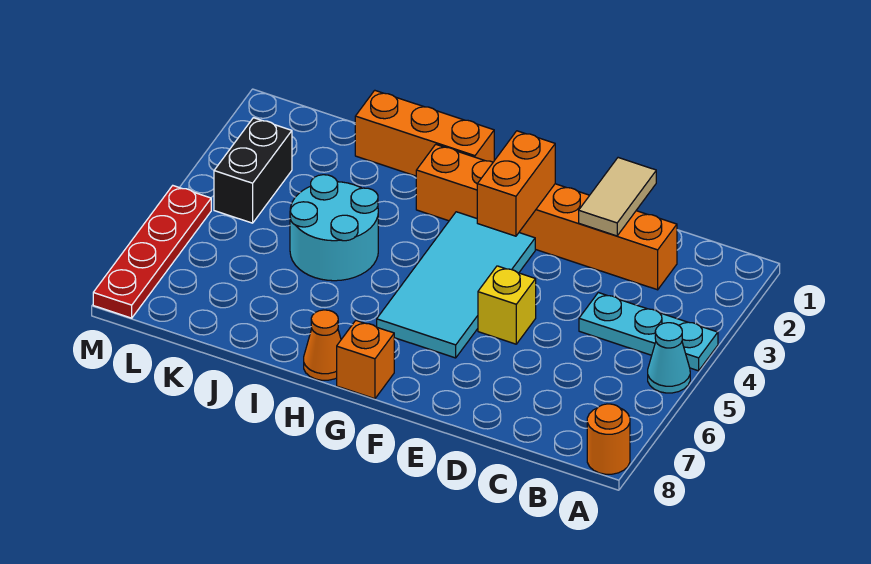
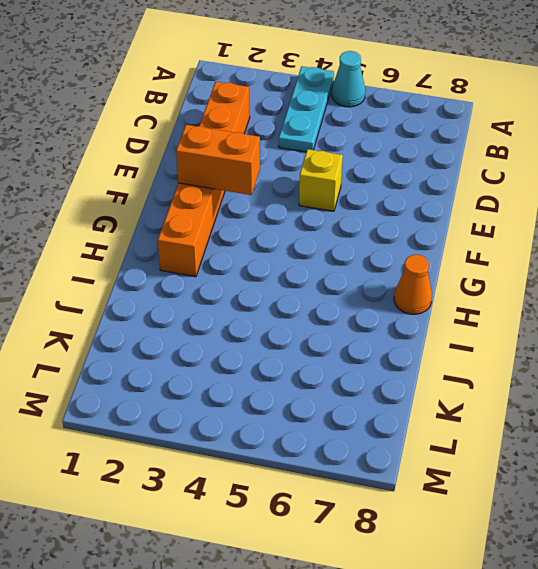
none -> orange round brick A8 level 1
none -> cyan tile F3:G6 level 1
none -> orange brick G8 level 1

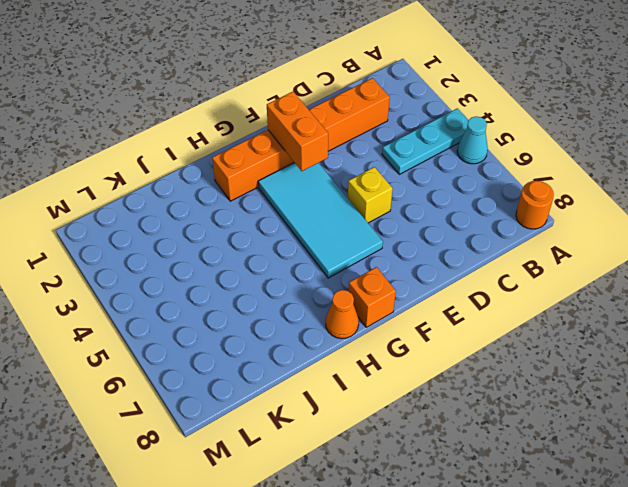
none -> orange brick H1:J1 level 1
none -> cyan round brick I4:J5 level 1
none -> black brick L3:L4 level 1

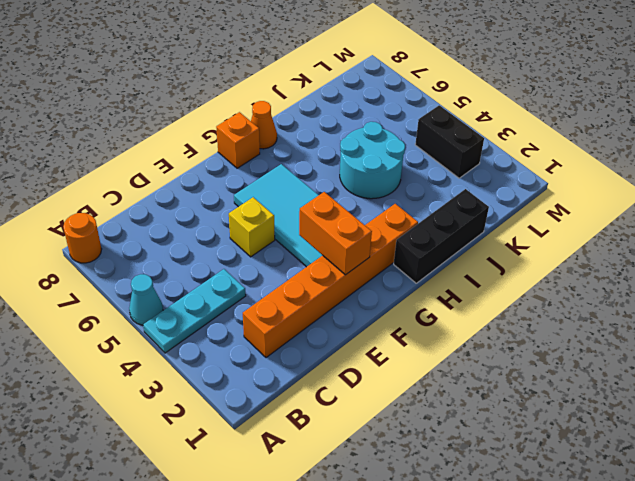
black brick H1:J1 level 1 -> orange brick H1:J1 level 1
none -> red plate M5:M8 level 1
none -> tan tile D1:D2 level 2

